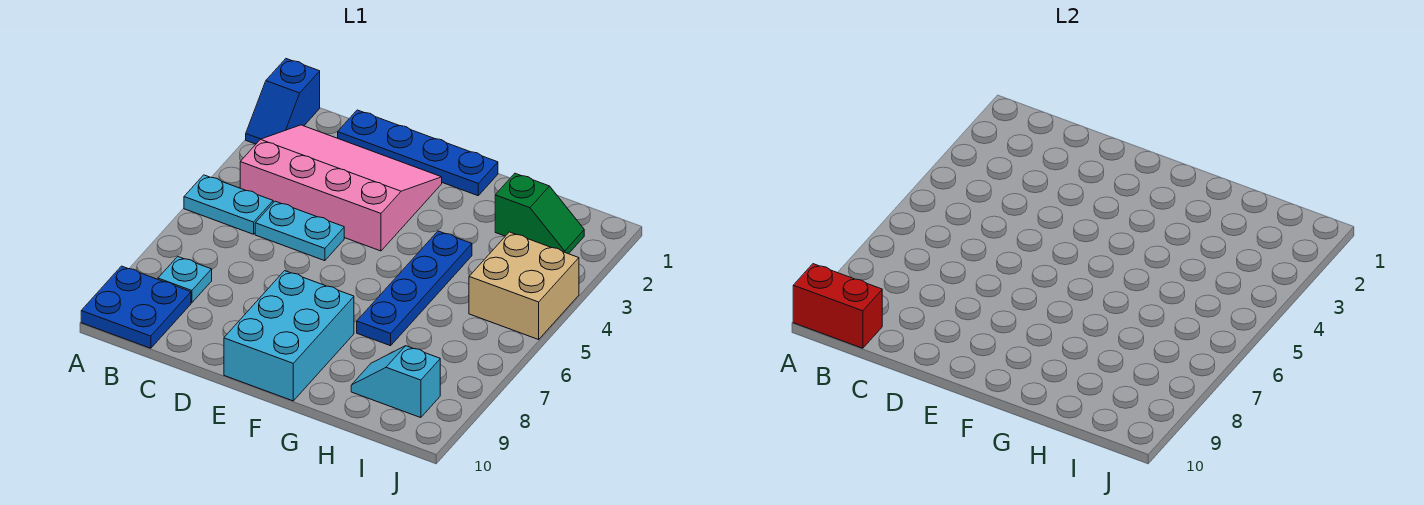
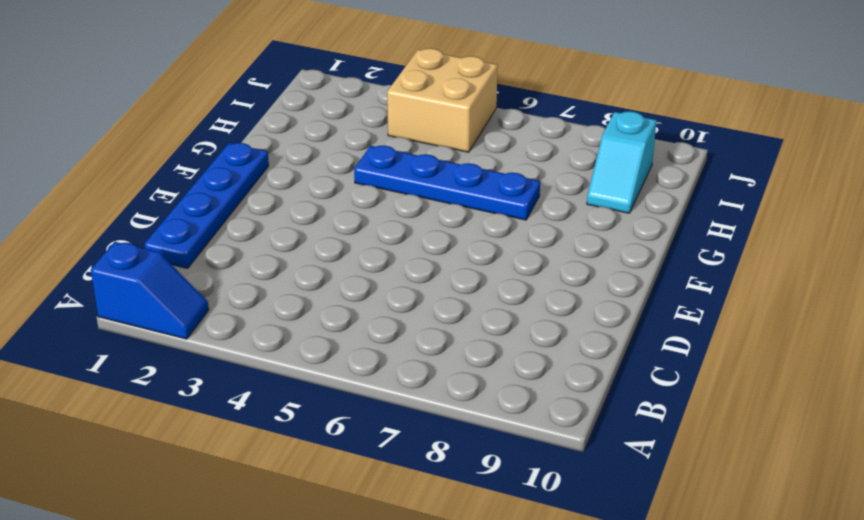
none -> cyan plate A5:B5 level 1
none -> blue plate A9:B10 level 1
none -> pink slope B2:E4 level 1 top 4

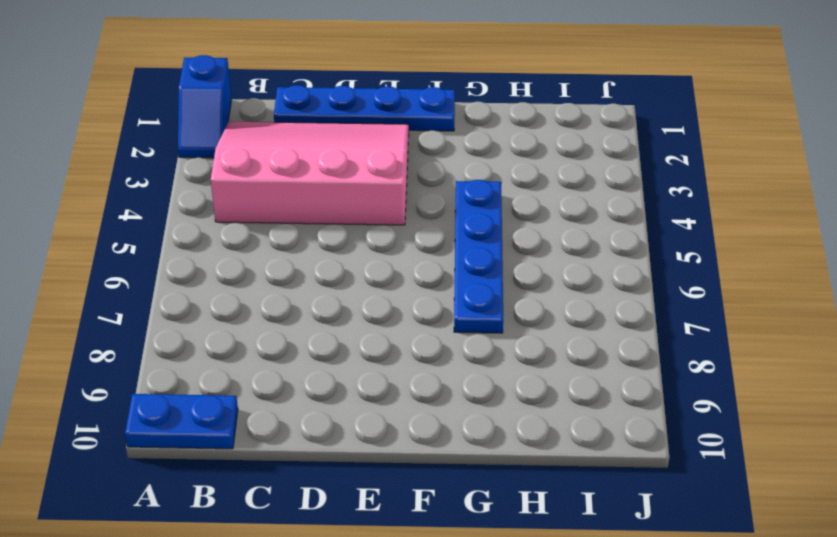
blue plate A10:B10 level 1 -> blue plate A9:B10 level 1
none -> cyan plate A5:B5 level 1
none -> cyan plate B8 level 1
none -> cyan plate C5:D5 level 1

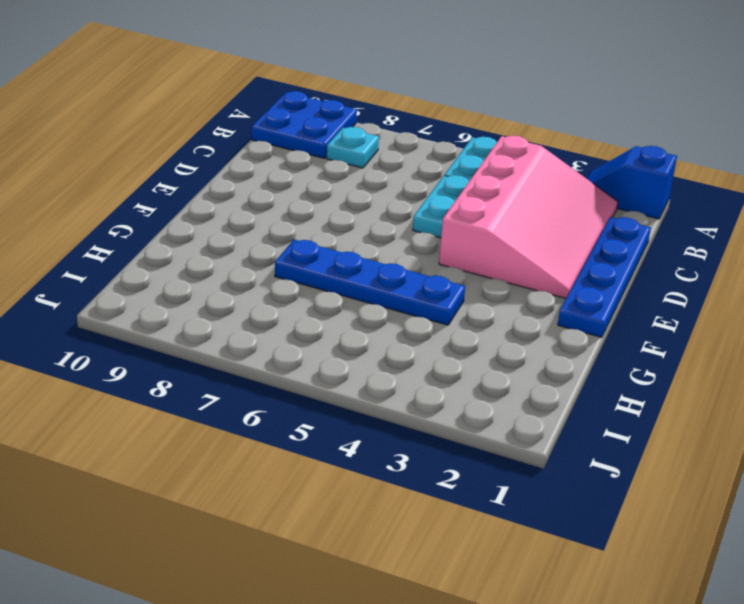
none -> cyan brick E8:F10 level 1
none -> green slope H2:I2 level 1 top H
none -> cyan slope H9:I9 level 1 top I

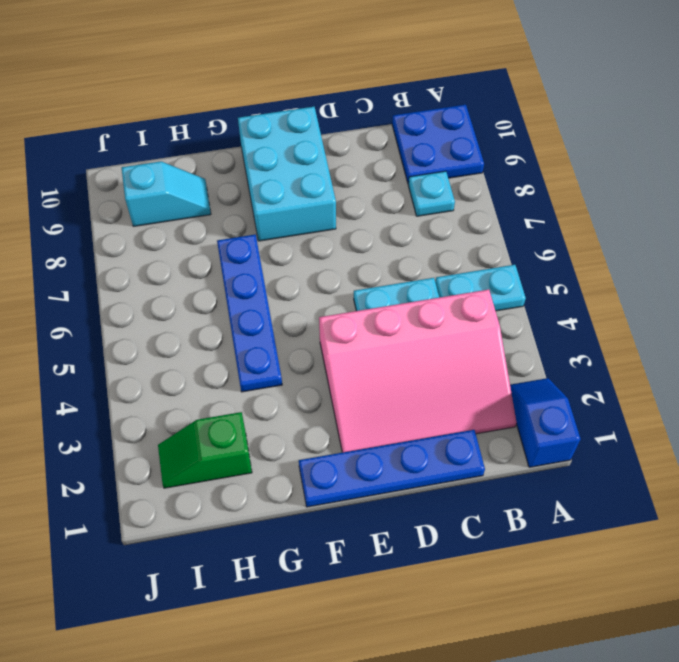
none -> tan brick I4:J5 level 1
none -> red brick A10:B10 level 2

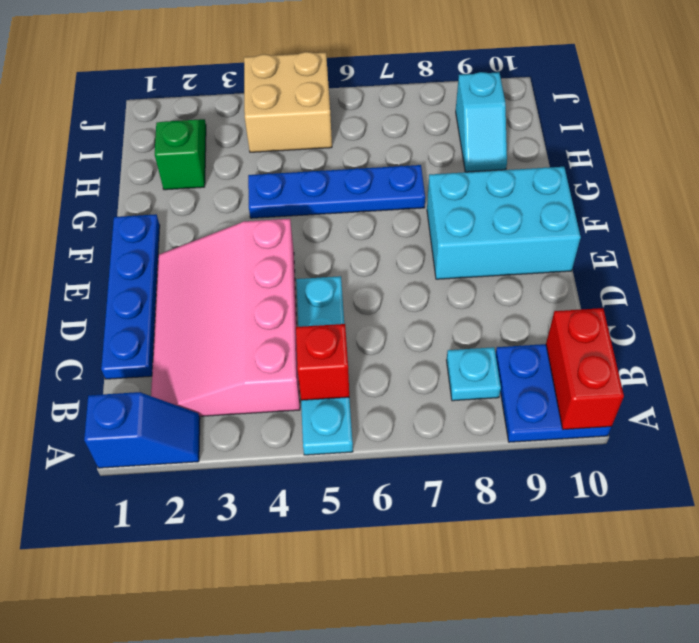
red brick B5 level 2 -> none

